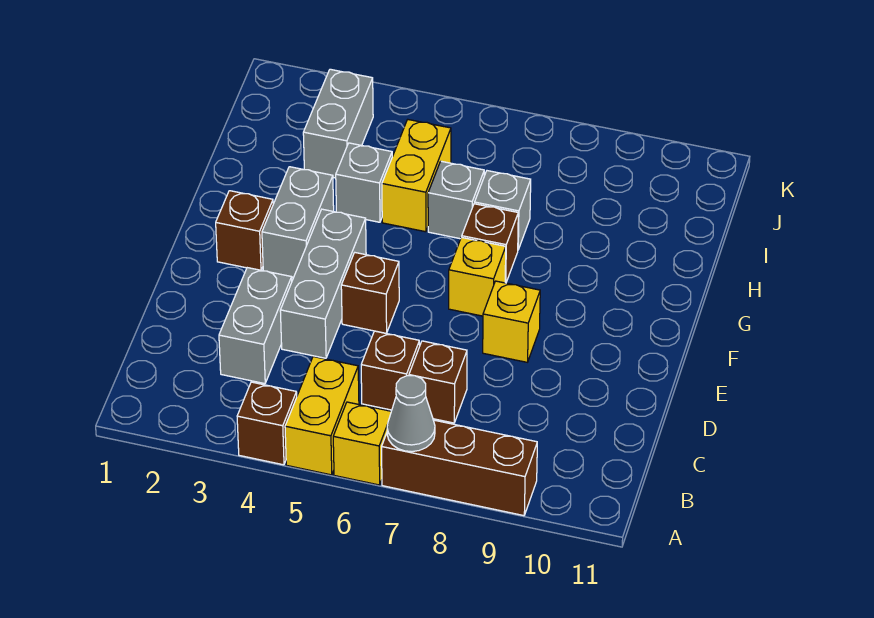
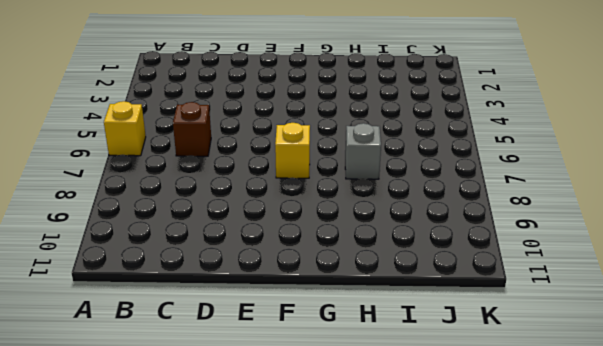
none -> brown brick A4 level 1
none -> yellow brick A5:B5 level 1
none -> brown brick A7:A9 level 1

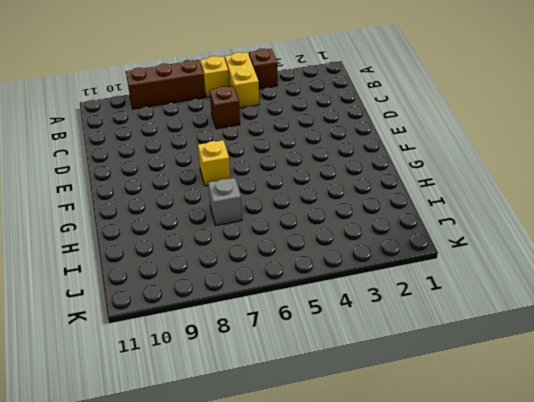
none -> grey brick C3:D3 level 1
none -> brown brick C7 level 1
none -> grey brick D4:F4 level 1

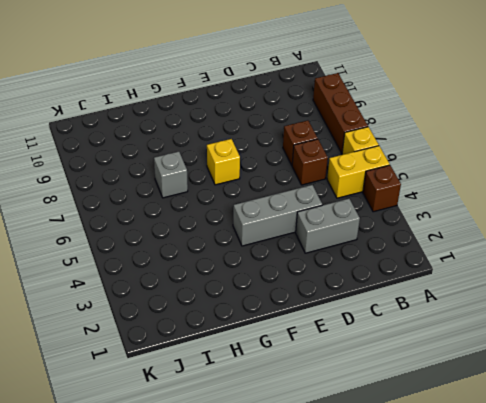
none -> brown brick E5 level 1
none -> yellow brick E8 level 1
none -> brown brick F2 level 1

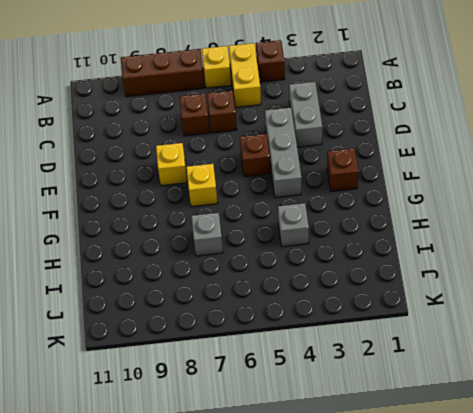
none -> grey brick F3:G3 level 1
none -> brown brick G7 level 1
none -> yellow brick H5:I5 level 1

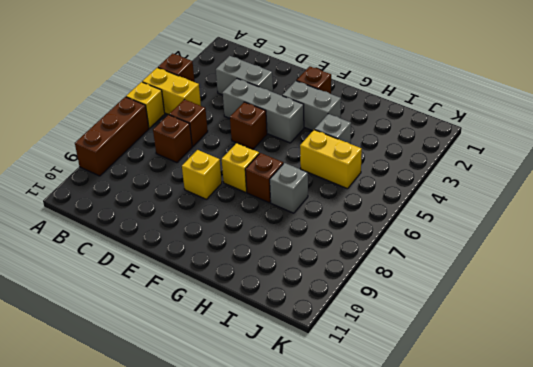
none -> grey brick H6 level 1
none -> grey brick I3:J3 level 1
none -> grey cone A7 level 2

